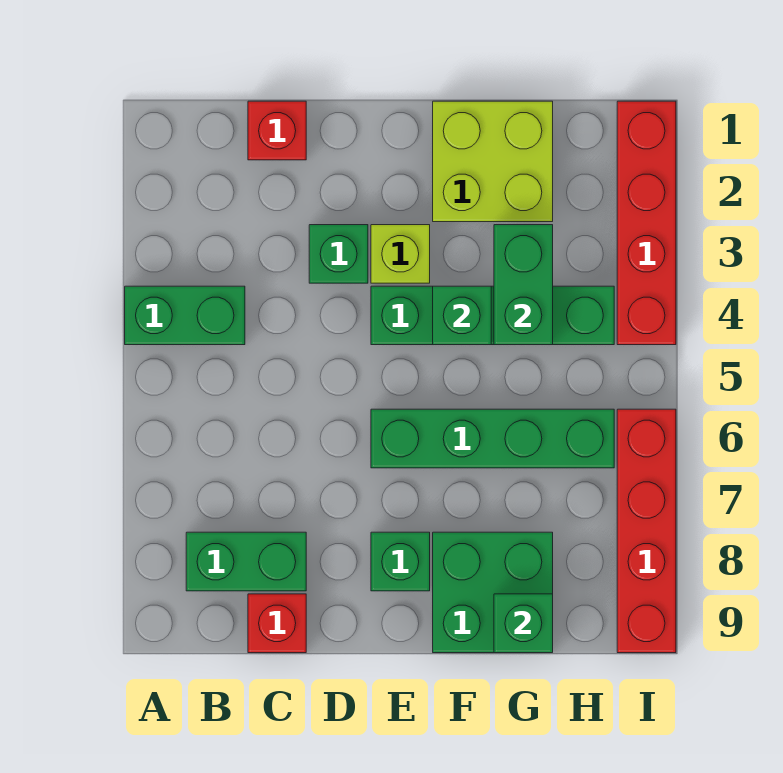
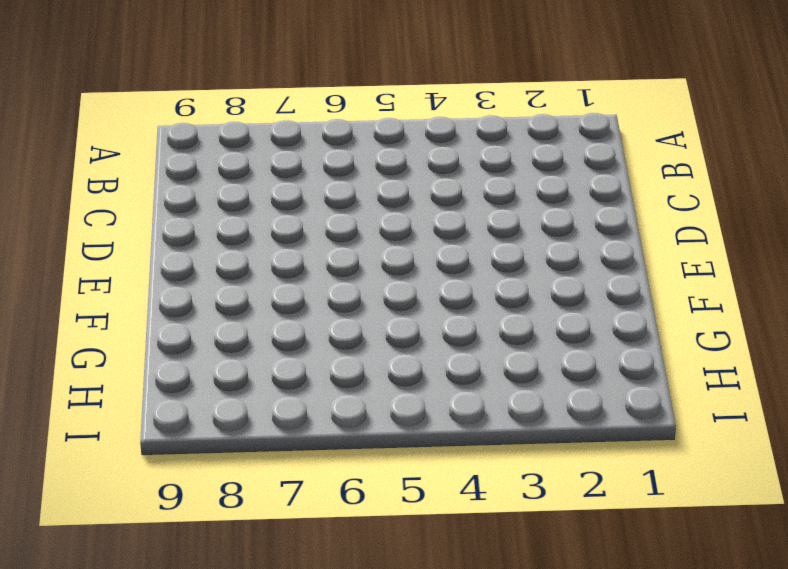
none -> green brick A4:B4 level 1
none -> green brick B8:C8 level 1
none -> red brick C1 level 1

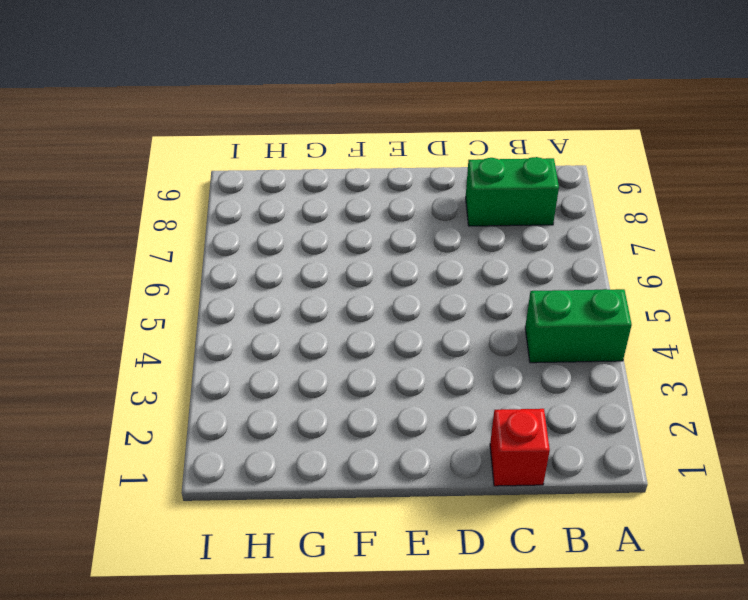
none -> red brick C9 level 1
none -> green brick D3 level 1
none -> lime brick E3 level 1

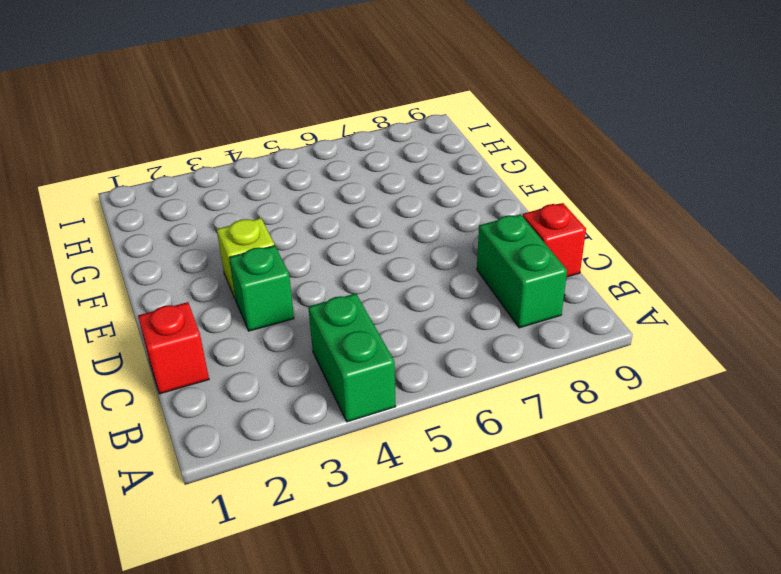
none -> green brick E4:H4 level 1
none -> green brick E6:H6 level 1
none -> green brick E8 level 1

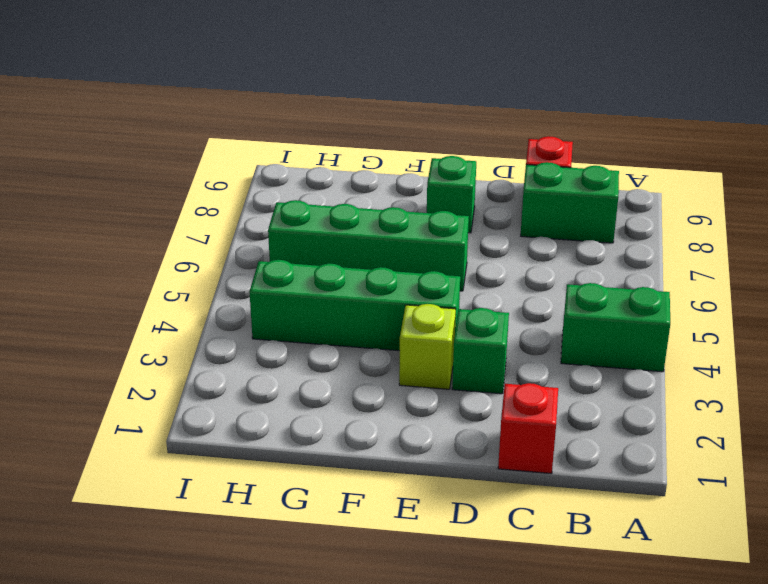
none -> lime brick F1:G2 level 1
none -> green brick F8:G9 level 1
none -> red brick I1:I4 level 1

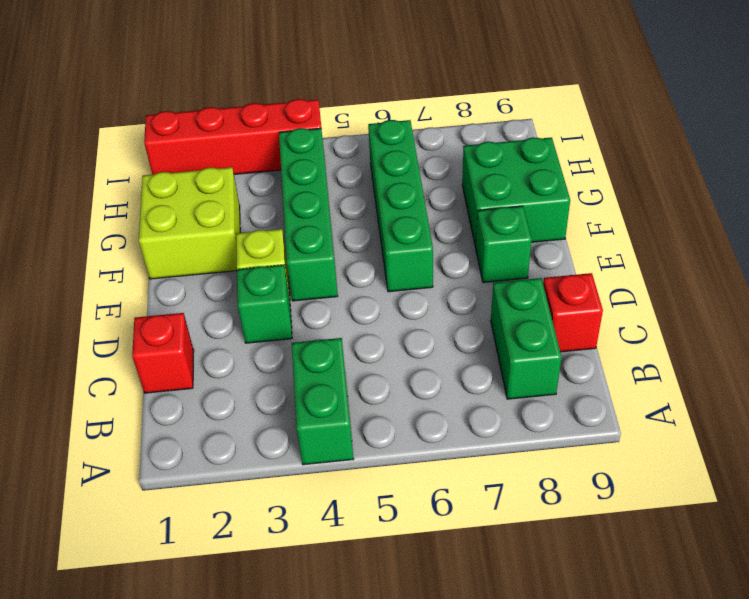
none -> red brick I6:I9 level 1
none -> green brick F4 level 2
none -> green brick G3:G4 level 2

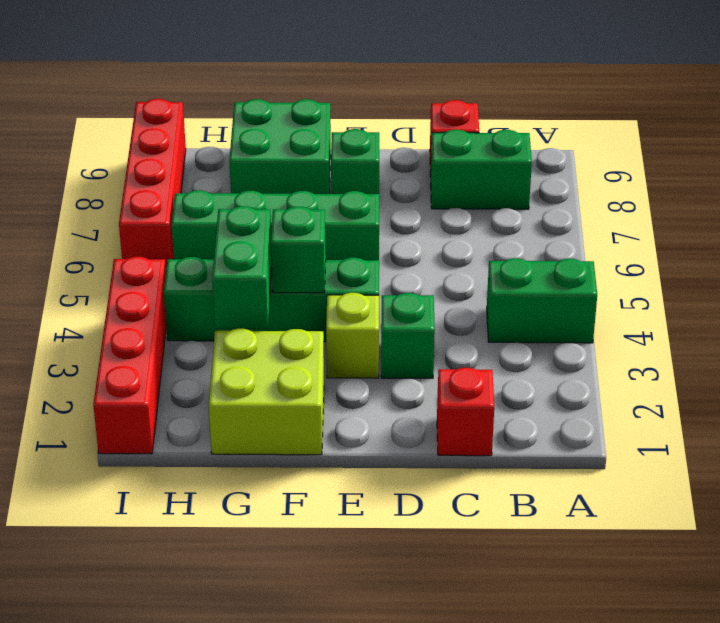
none -> green brick G9 level 2

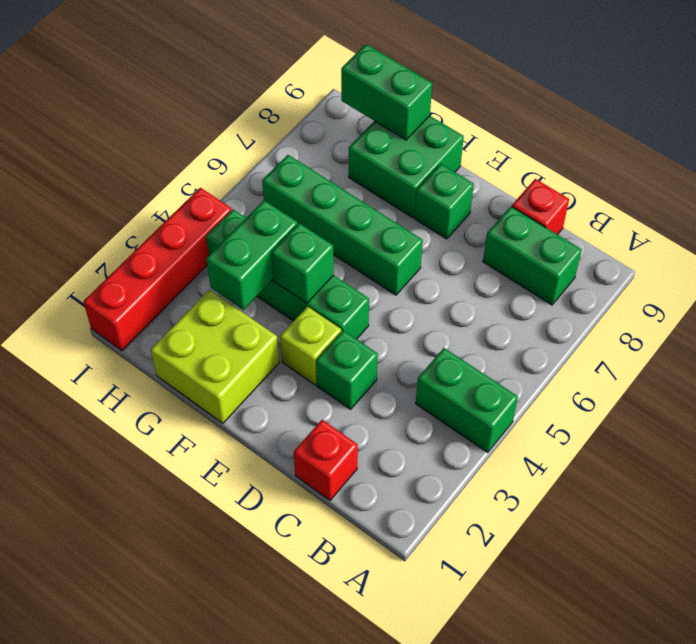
green brick G9:H9 level 2 -> green brick G9 level 2
none -> red brick I6:I9 level 1

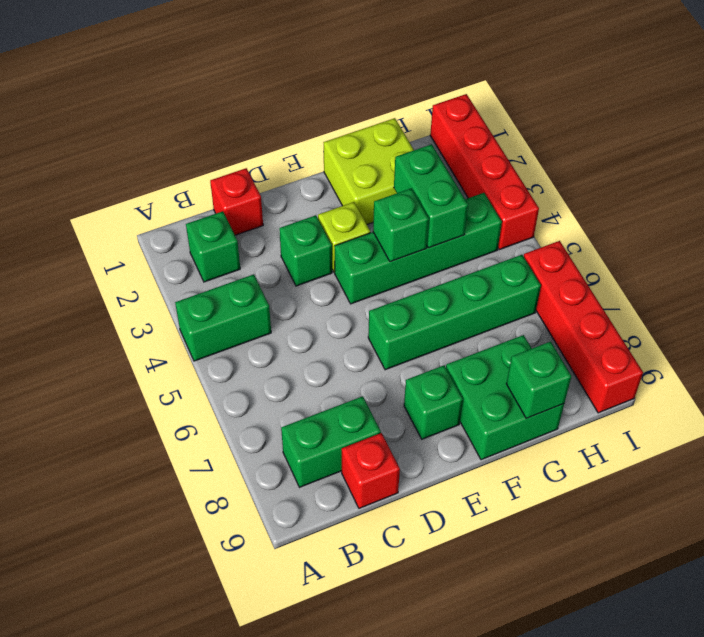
green brick B2 level 1 -> none

